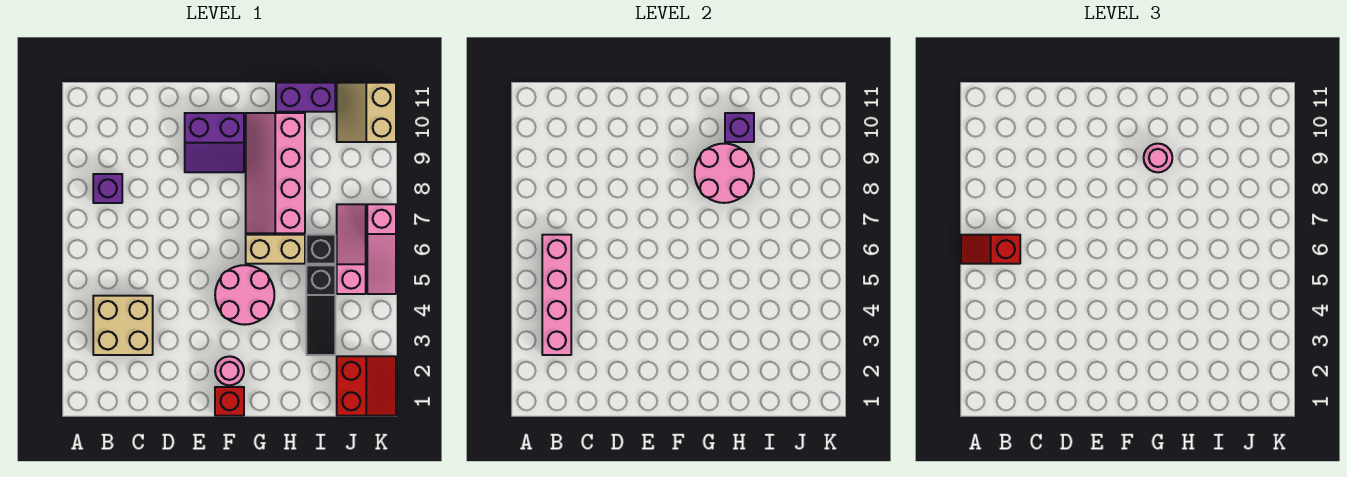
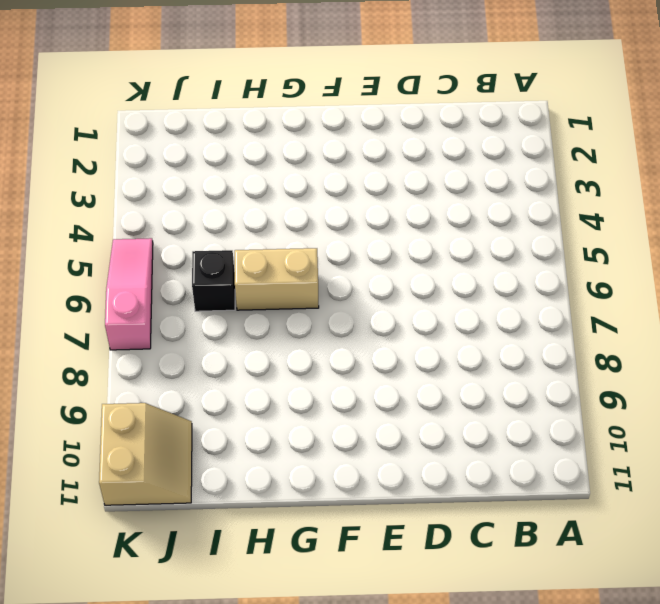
none -> tan brick B3:C4 level 1
none -> purple brick B8 level 1
none -> purple slope E9:F10 level 1 top 10

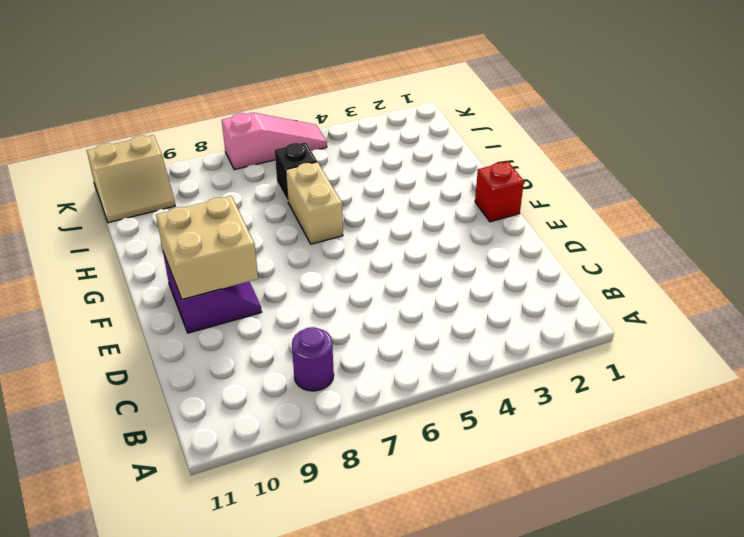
purple round brick B8 level 1 -> purple brick B8 level 1
tan brick E9:F10 level 2 -> tan brick B3:C4 level 1
none -> pink round brick F2 level 1
none -> pink round brick F4:G5 level 1
none -> pink slope G7:H10 level 1 top H

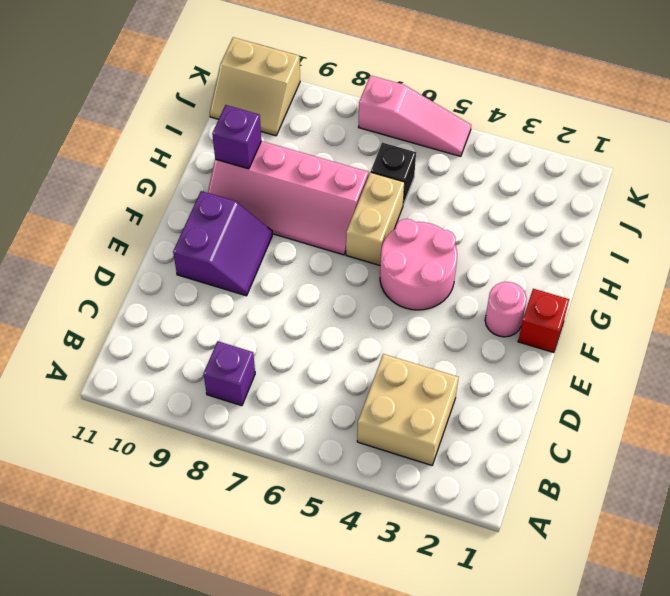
none -> purple brick H11:I11 level 1
none -> black slope I3:I5 level 1 top 5
none -> red slope J1:K2 level 1 top J

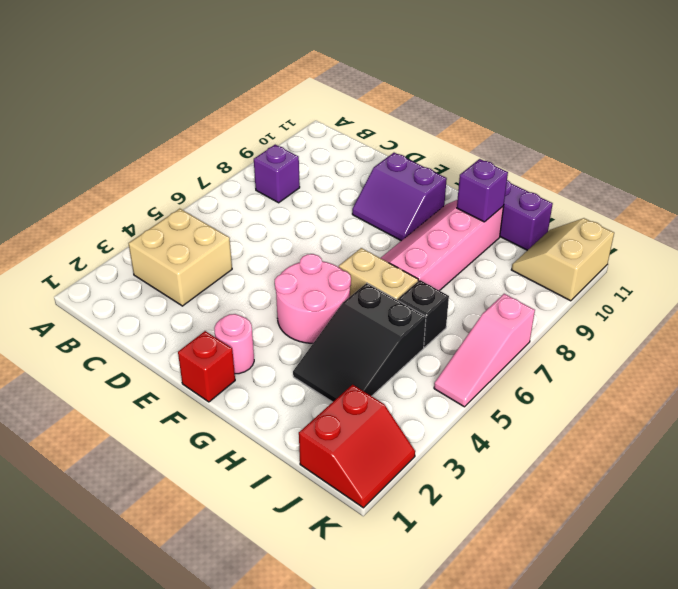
black slope H3:I5 level 1 top 5 -> black slope I3:I5 level 1 top 5
none -> pink slope J5:J7 level 1 top 5
none -> pink brick B3:B6 level 2
none -> pink round brick G8:H9 level 2

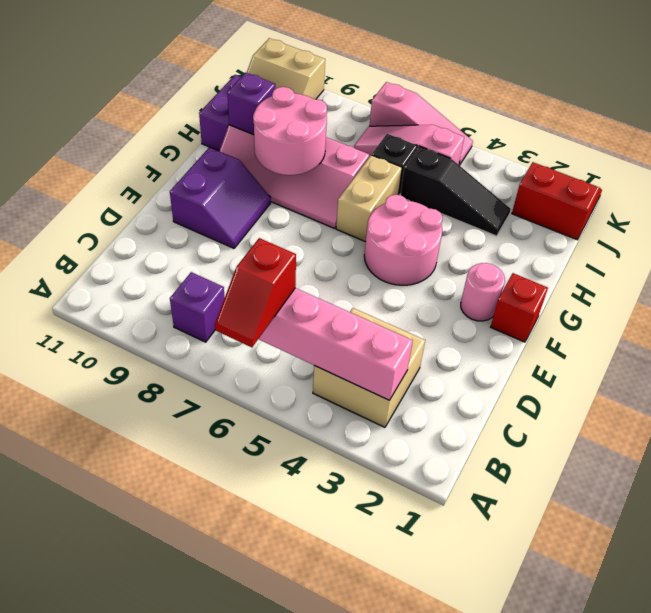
none -> pink round brick G9 level 3

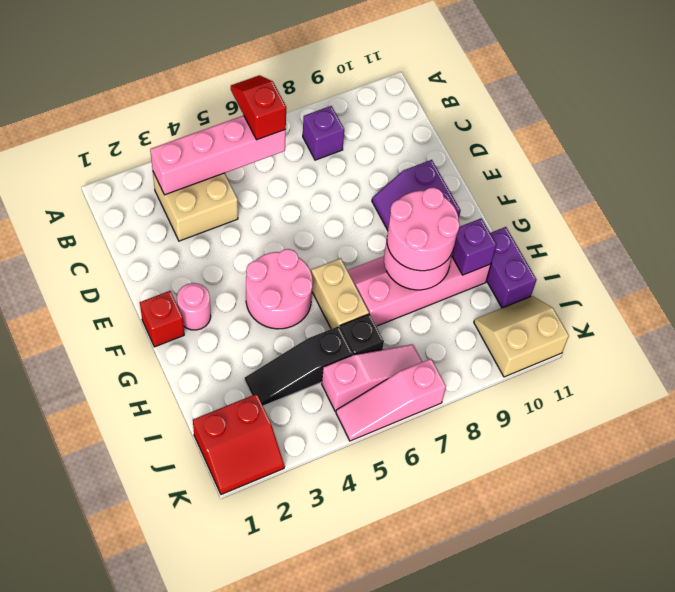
pink round brick G8:H9 level 3 -> pink round brick G9 level 3

